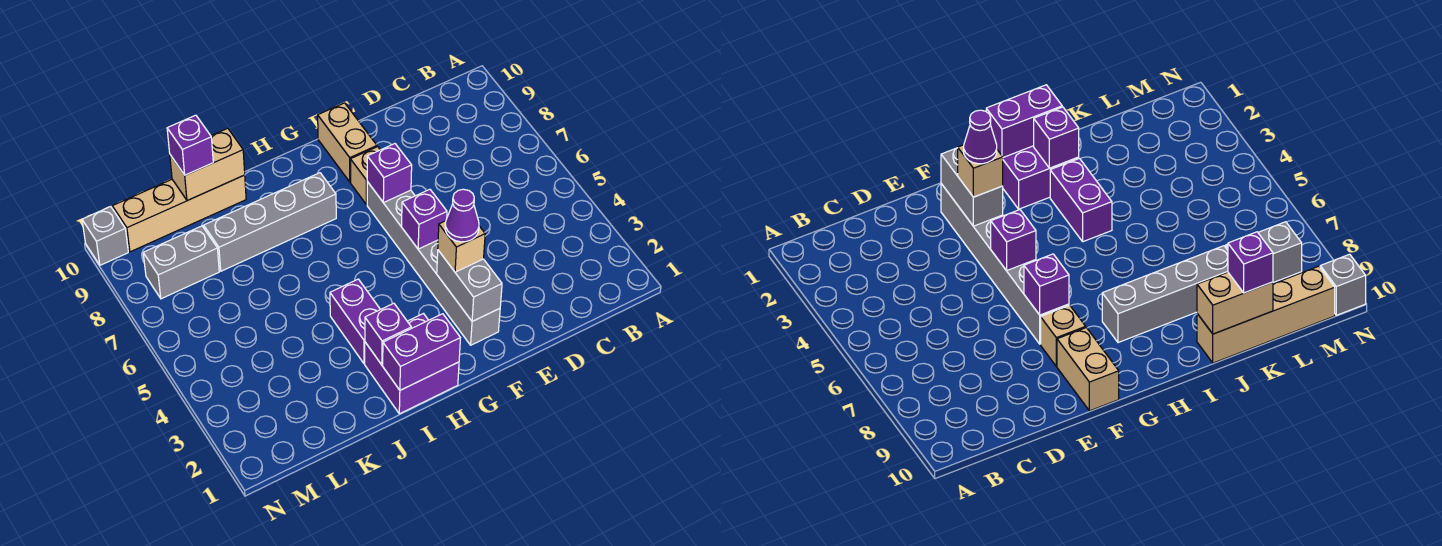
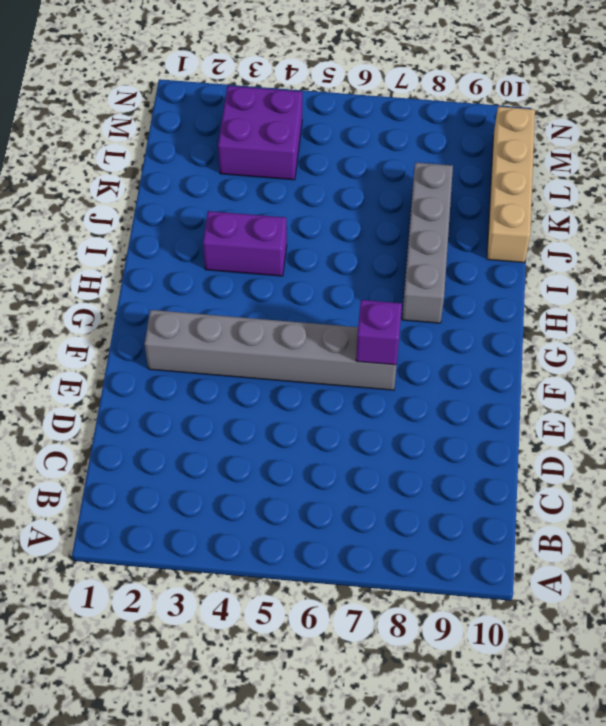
purple brick L3:M4 level 1 -> purple brick H1:I2 level 1
none -> tan brick F8 level 1
none -> tan brick F9:F10 level 1
none -> grey brick L8:M8 level 1

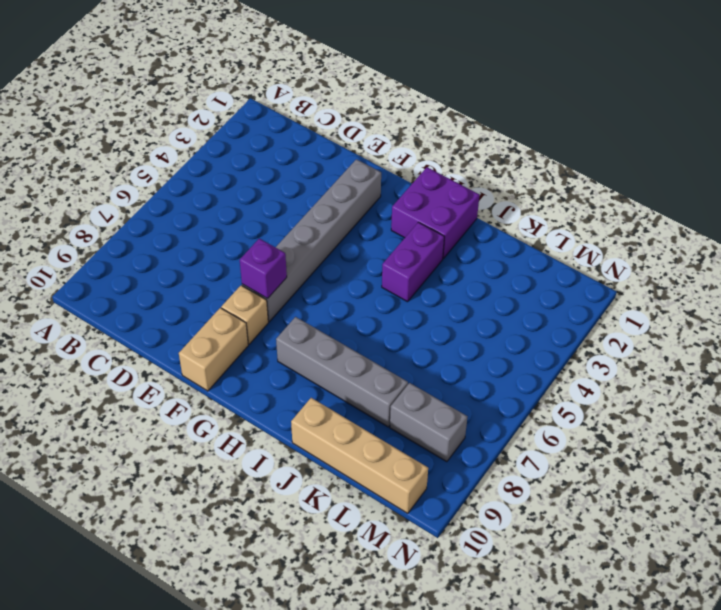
none -> grey brick N10 level 1
none -> grey brick F2:F3 level 2
none -> purple brick F5 level 2

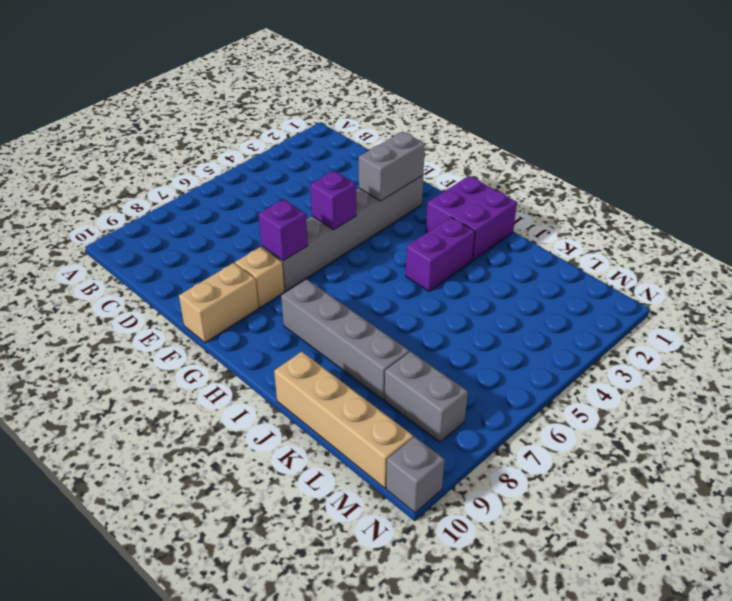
none -> purple brick H1:I1 level 2
none -> purple brick I2 level 2
none -> tan brick J10:K10 level 2

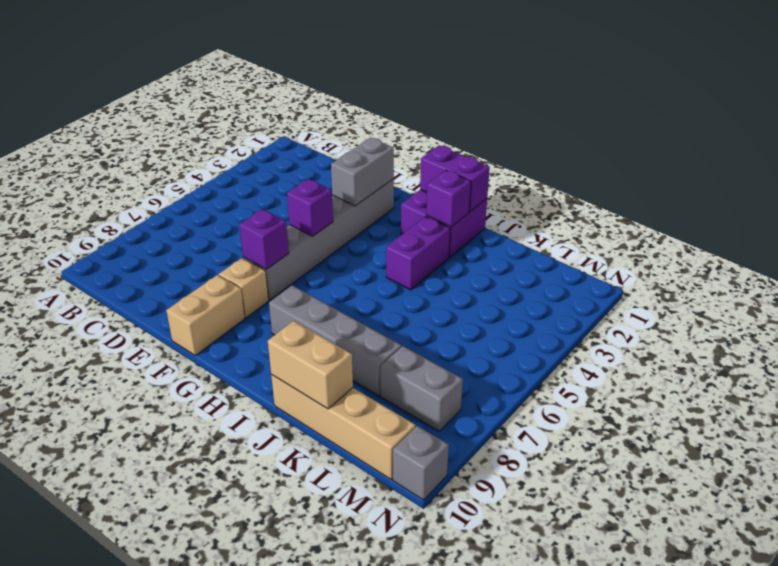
none -> tan brick F3 level 3
none -> purple brick K10 level 3
none -> purple cone F3 level 4

